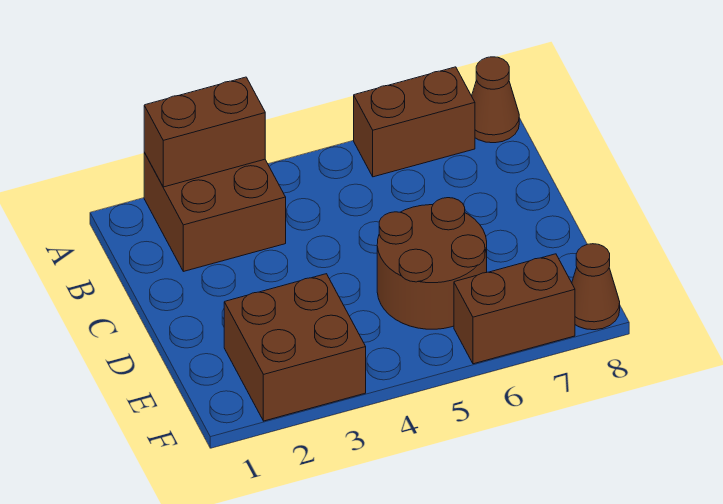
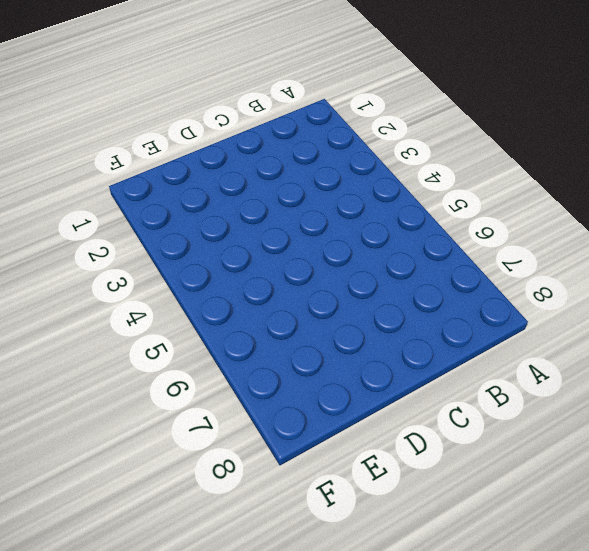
none -> brown brick A2:B3 level 1
none -> brown brick A6:A7 level 1

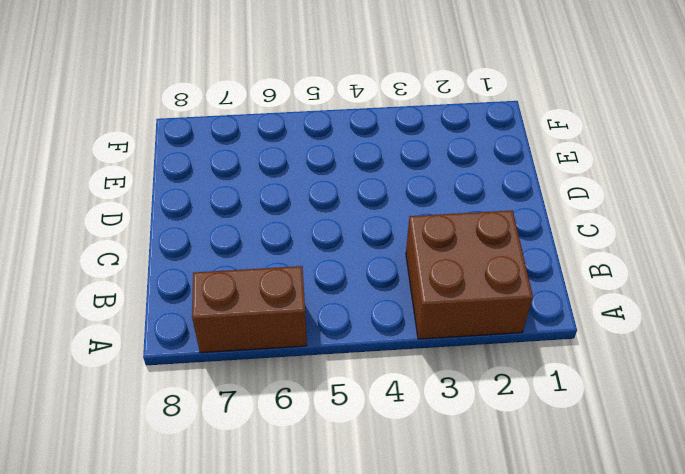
none -> brown cone A8 level 1
none -> brown round brick D5:E6 level 1

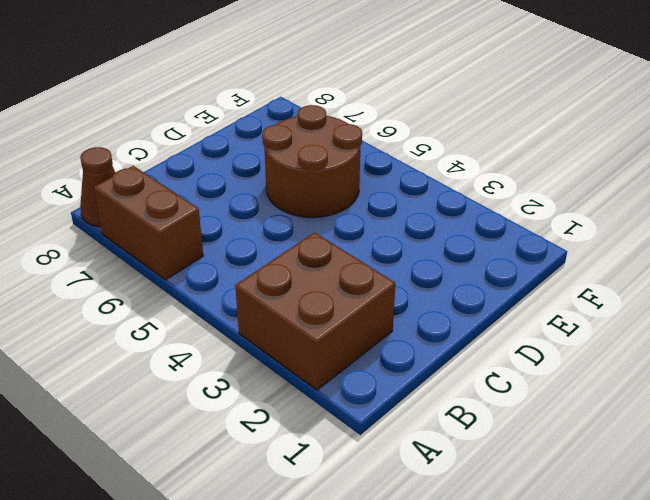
none -> brown brick E2:F3 level 1
none -> brown brick F6:F7 level 1

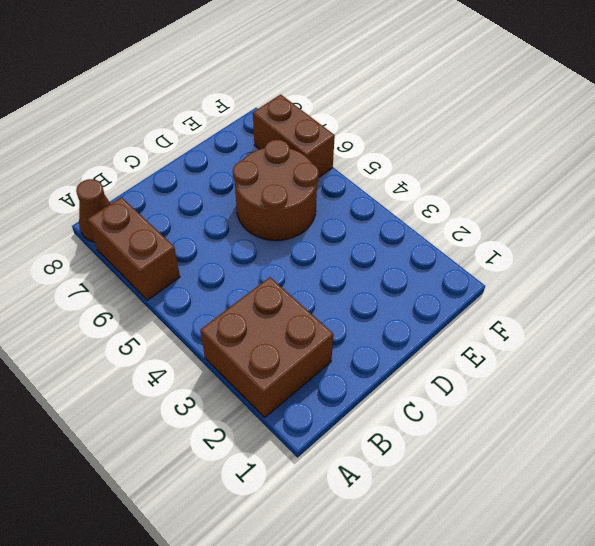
none -> brown brick E2:F3 level 1
none -> brown cone F8 level 1

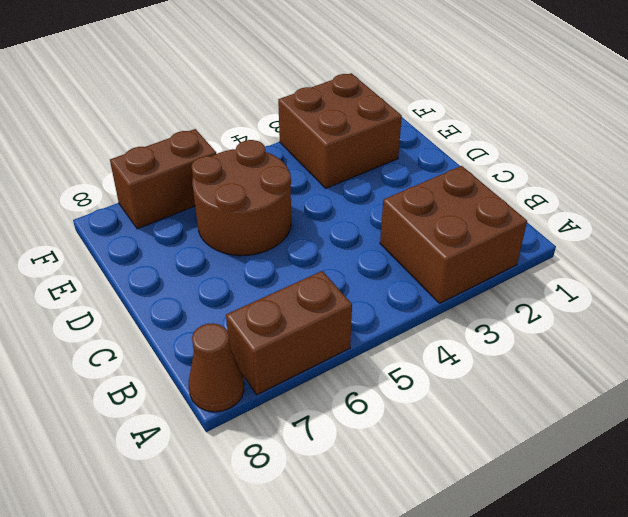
none -> brown cone F8 level 1
none -> brown brick A2:A3 level 2

